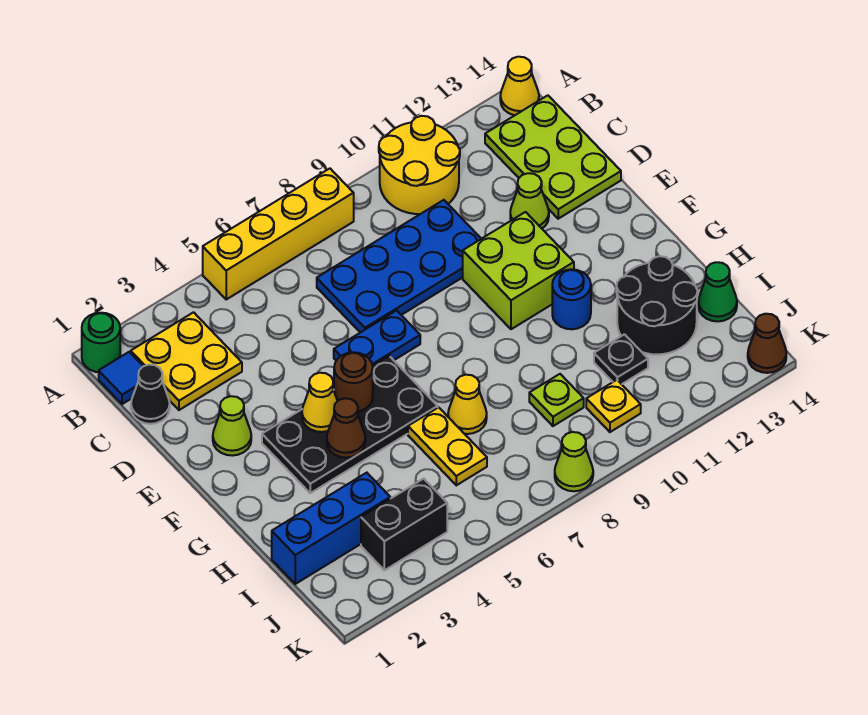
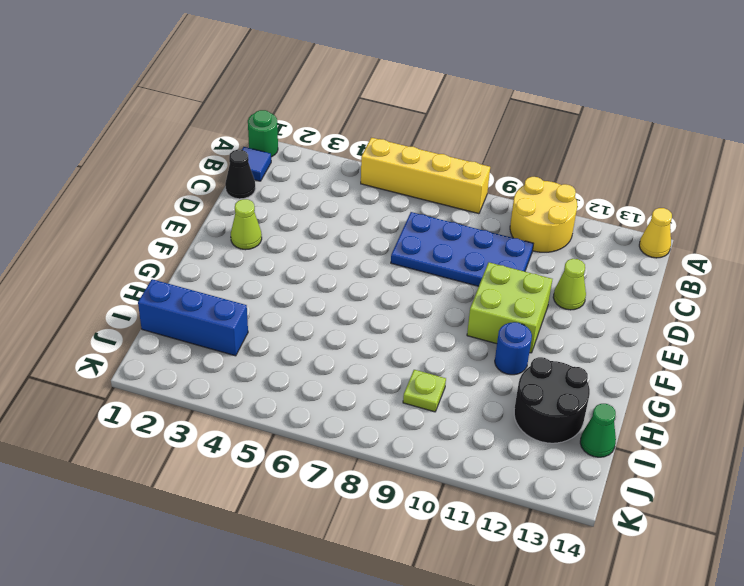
none -> yellow plate B2:C3 level 1
none -> lime plate B13:D14 level 1
none -> blue plate E6:E7 level 1

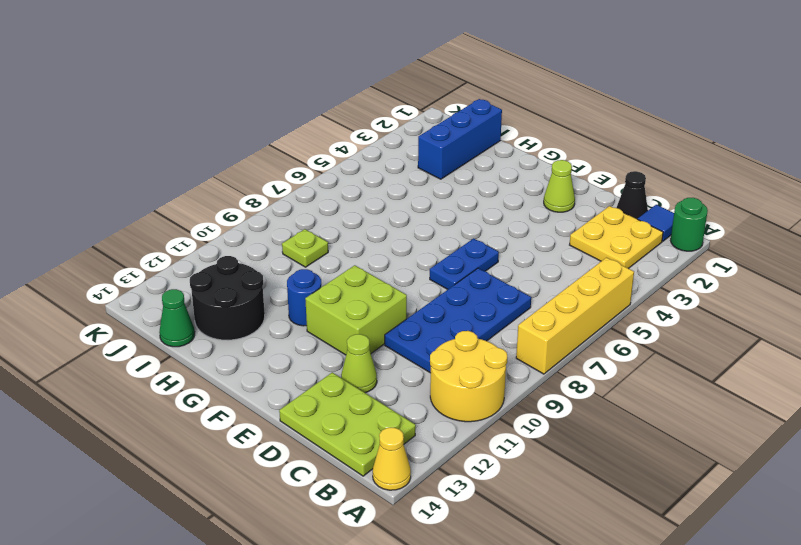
none -> black plate F3:G6 level 1
none -> yellow plate H6:I6 level 1
none -> yellow cone H7 level 1

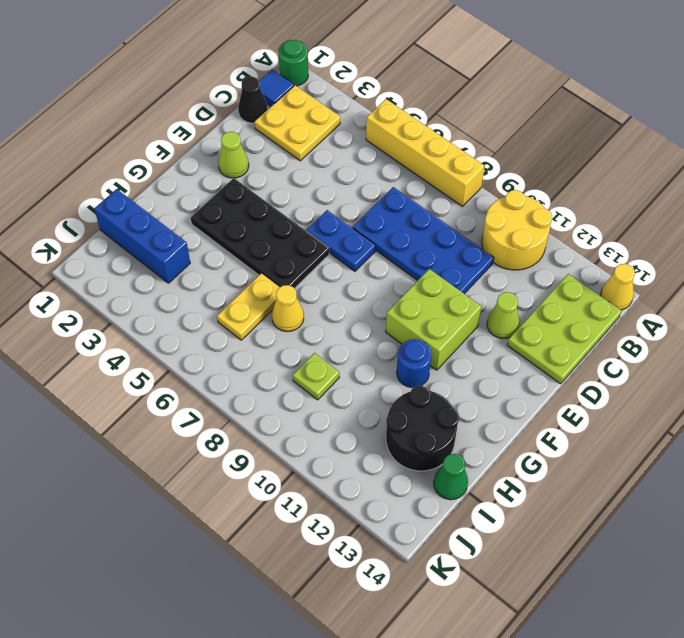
none -> black plate I11 level 1
none -> black brick J3:J4 level 1
none -> yellow plate J10 level 1

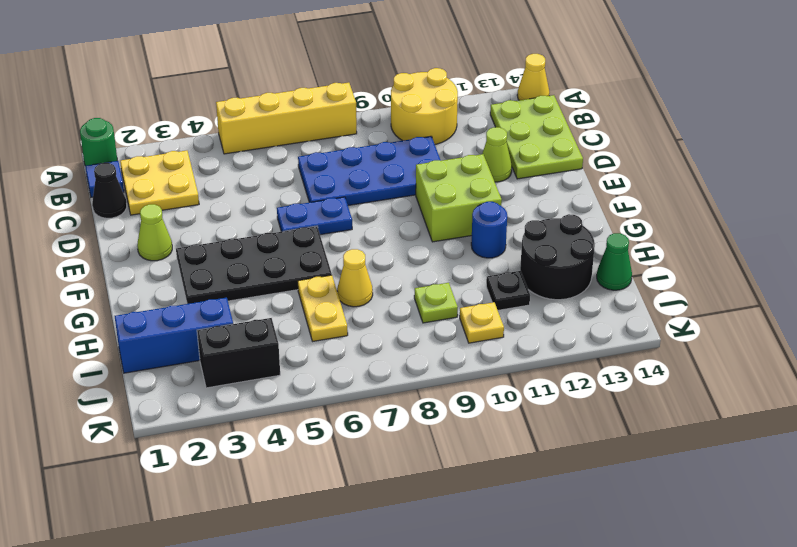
none -> lime cone K8 level 1
none -> brown cone K14 level 1
none -> yellow cone F4 level 2

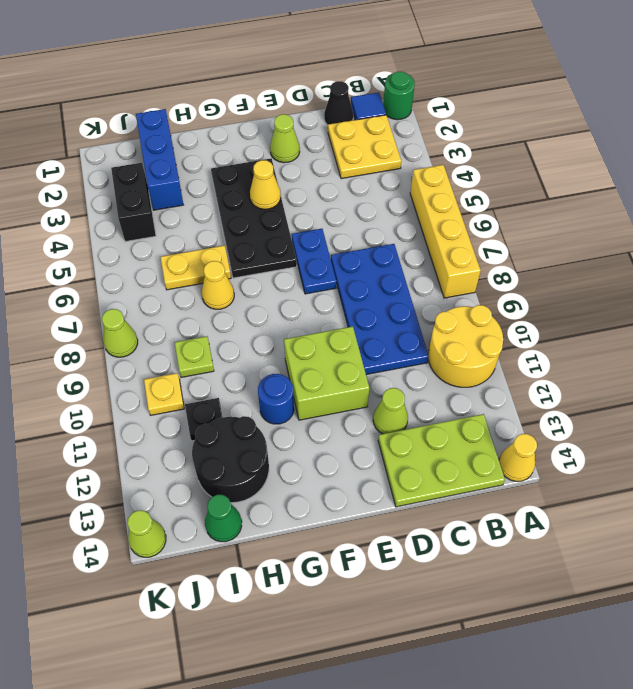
lime cone K14 level 1 -> brown cone K14 level 1
none -> brown round brick F5 level 2
none -> brown cone G4 level 2

